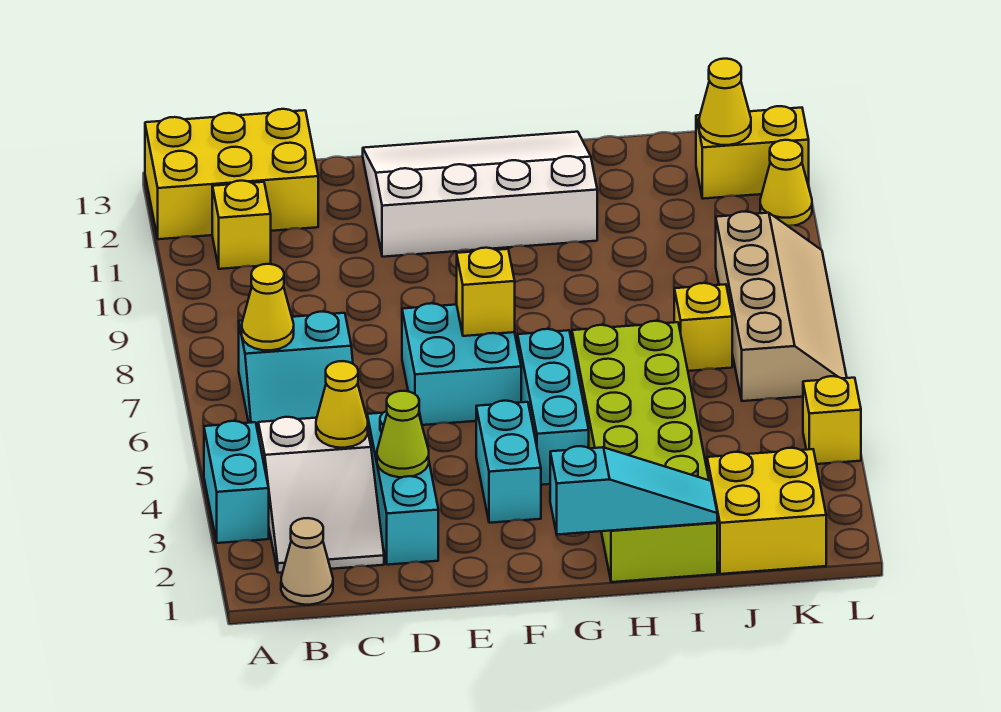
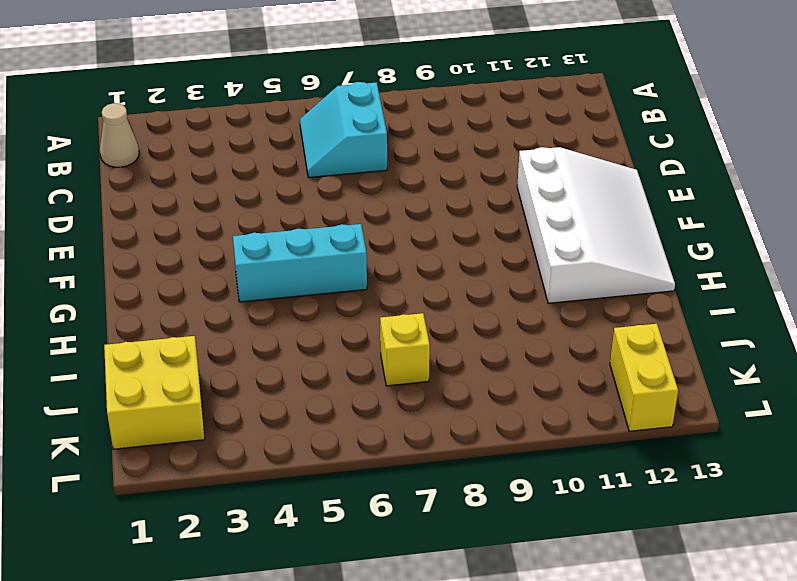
none -> cyan brick A3:A4 level 1
none -> yellow brick A12:C13 level 1
none -> white slope B2:C4 level 1 top 4

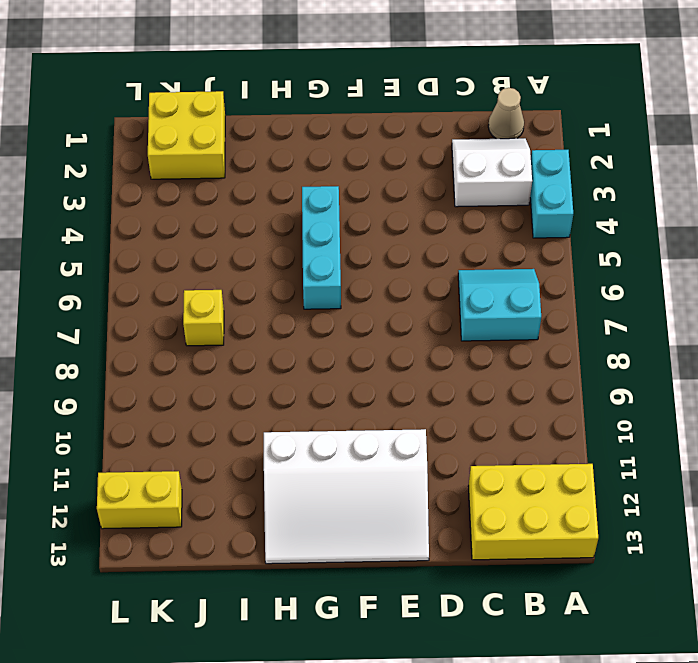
white slope B2:C3 level 1 top 3 -> white slope B2:C4 level 1 top 4
none -> yellow brick B11 level 1
none -> cyan brick D2:D4 level 1
none -> cyan brick E6:F7 level 1

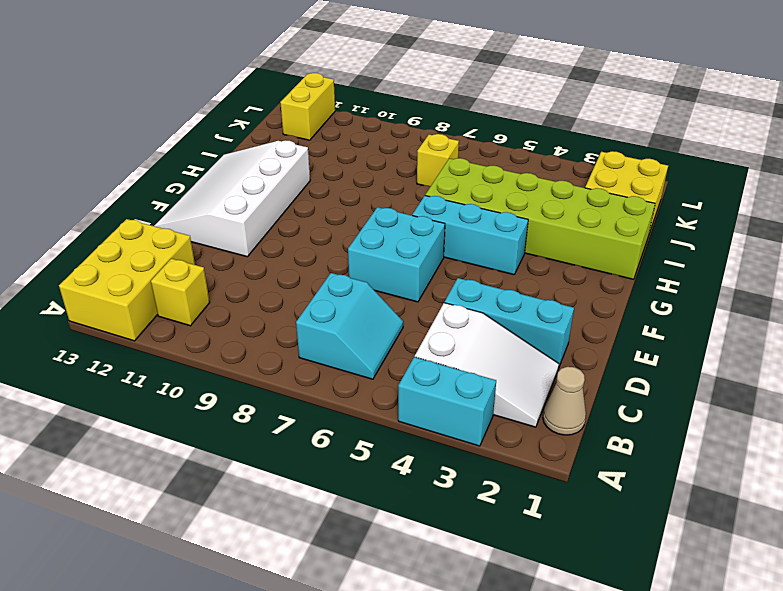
none -> cyan brick F3:F4 level 1
none -> tan slope K6:L9 level 1 top K
none -> yellow brick L4 level 1

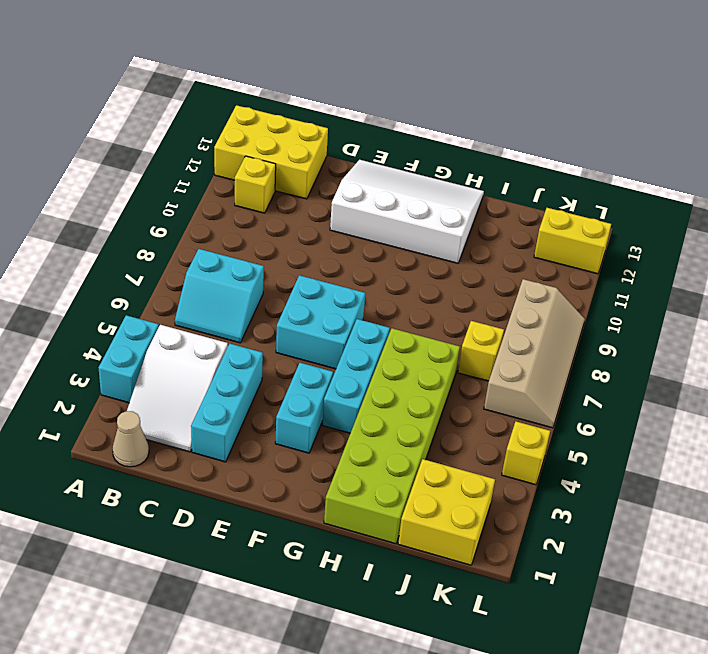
none -> yellow cone L11 level 1
none -> yellow cone B7 level 2
none -> yellow cone C4 level 2

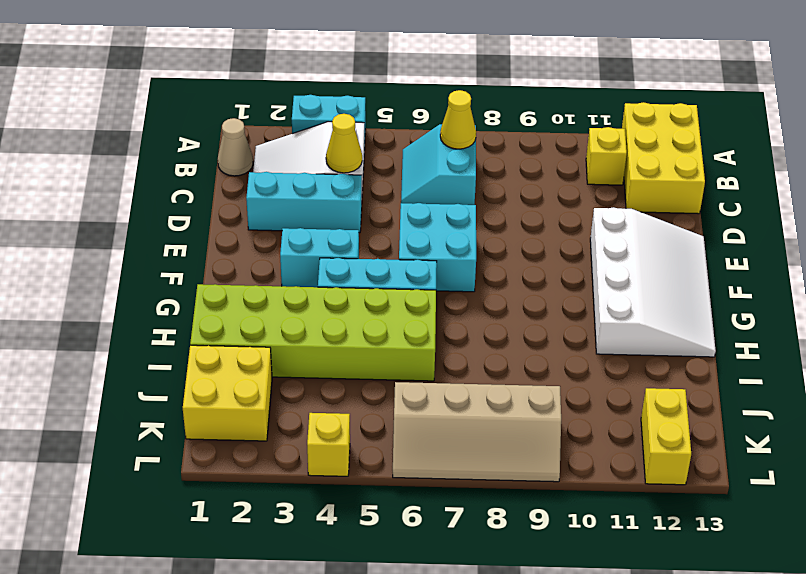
none -> yellow brick J7 level 1
none -> yellow cone L11 level 1
none -> lime cone D3 level 2

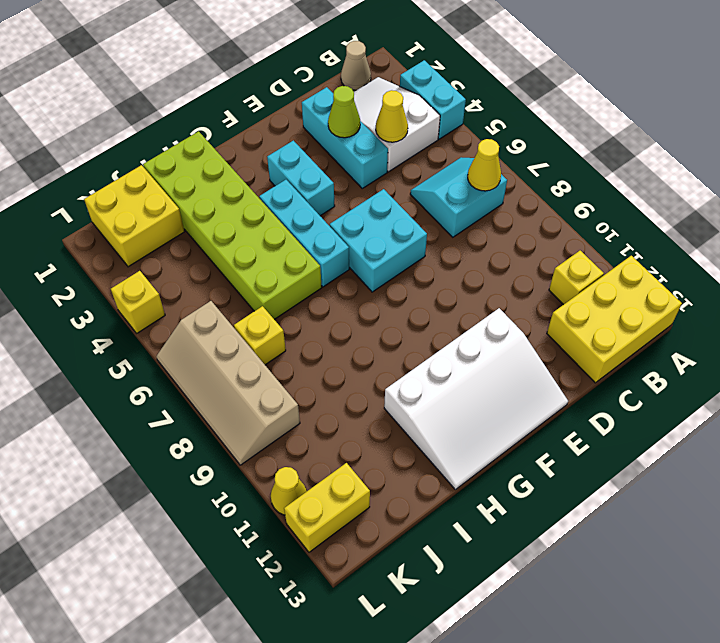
none -> yellow brick F7 level 2
none -> cyan slope G1:I1 level 2 top G
none -> yellow cone K12 level 2

